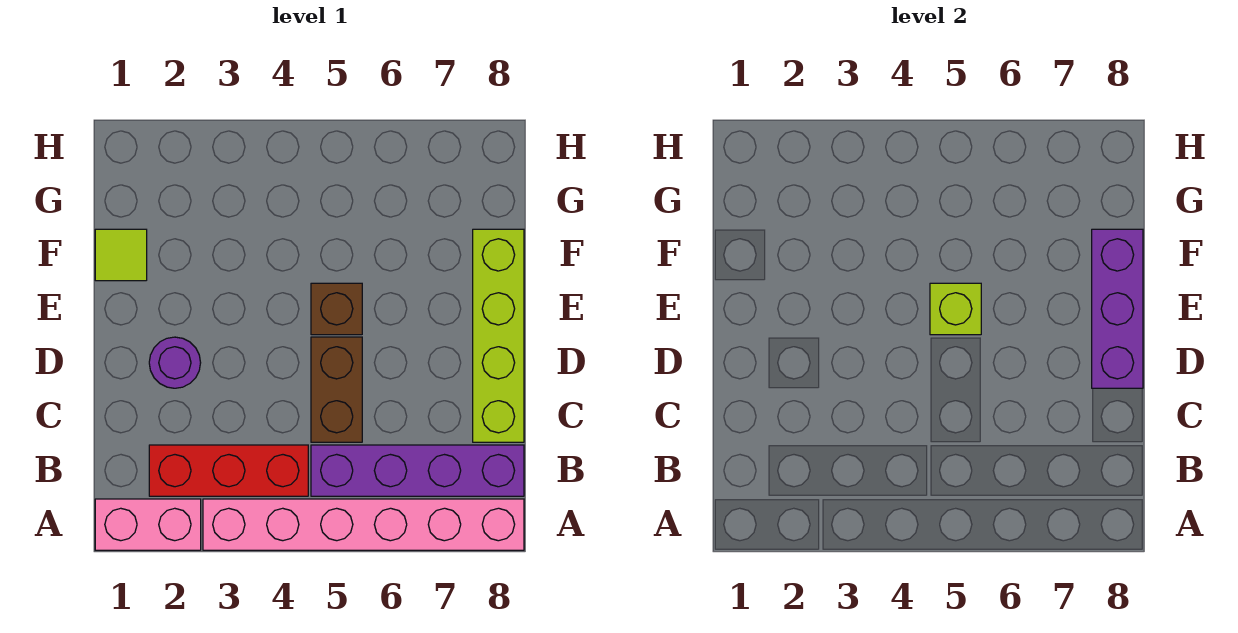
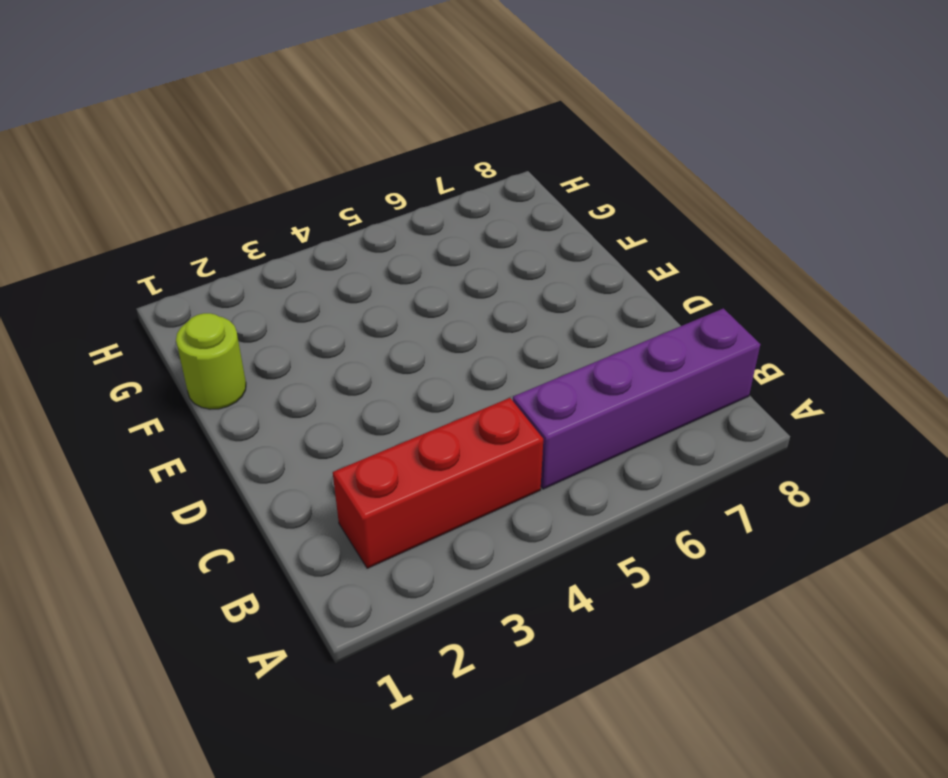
lime round brick F1 level 1 -> lime tile F1 level 1
none -> pink brick A1:A2 level 1
none -> pink brick A3:A8 level 1

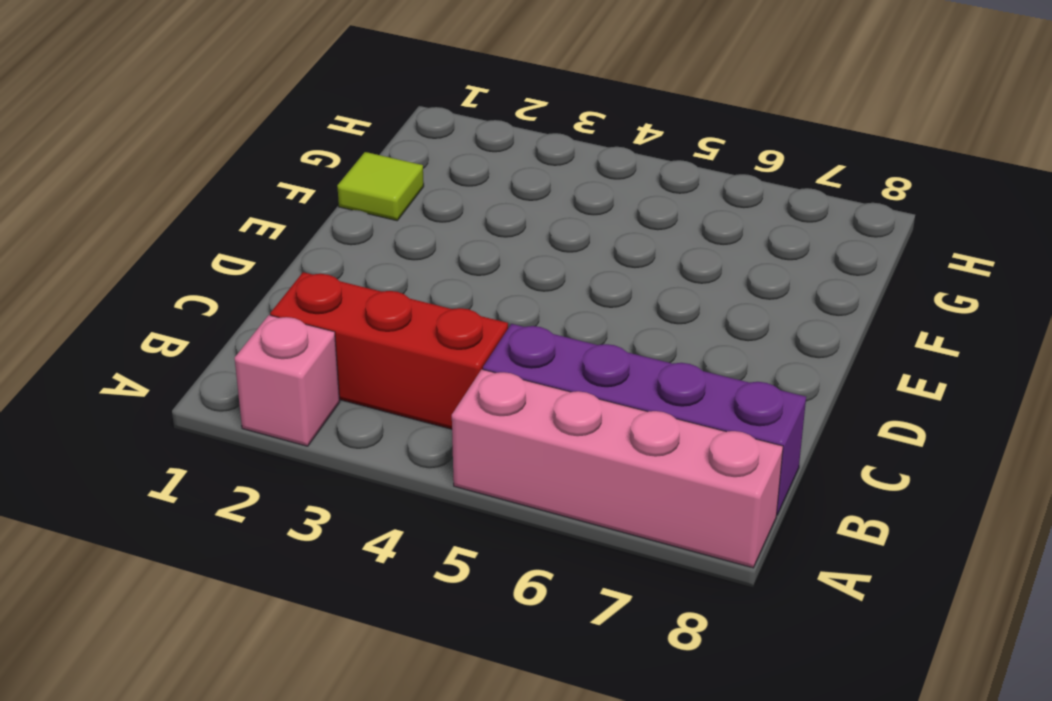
pink brick A2 level 1 -> pink brick A1:A2 level 1
pink brick A5:A8 level 1 -> pink brick A3:A8 level 1
none -> brown brick C5:D5 level 1
none -> lime brick C8:F8 level 1

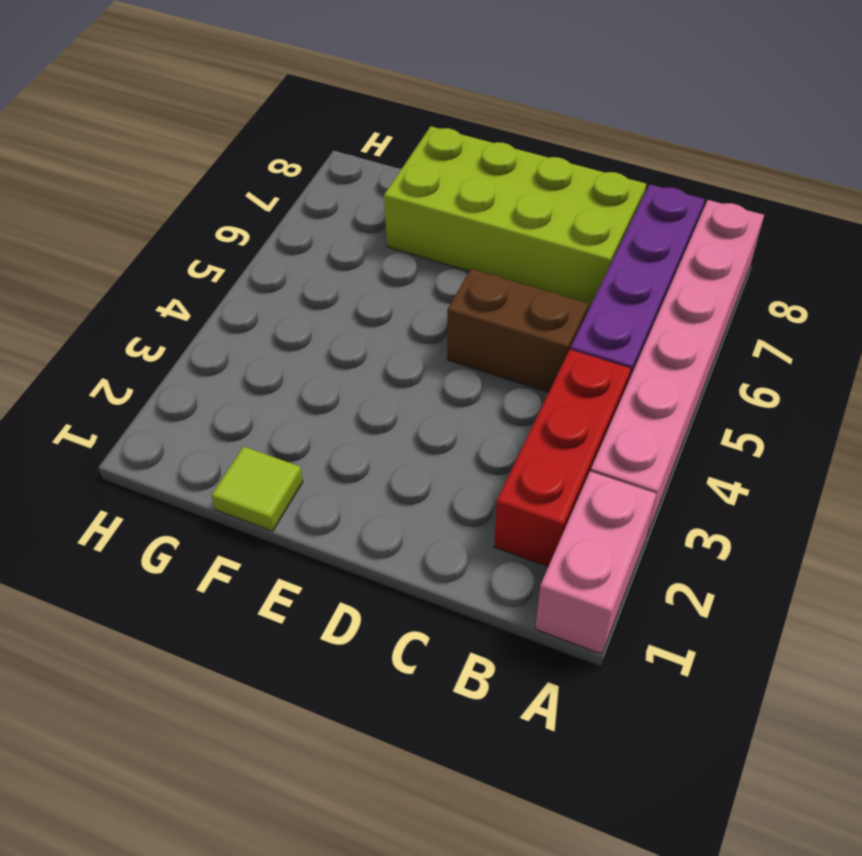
lime brick C7:F8 level 1 -> lime brick C8:F8 level 1
none -> purple round brick D2 level 1
none -> brown brick E5 level 1

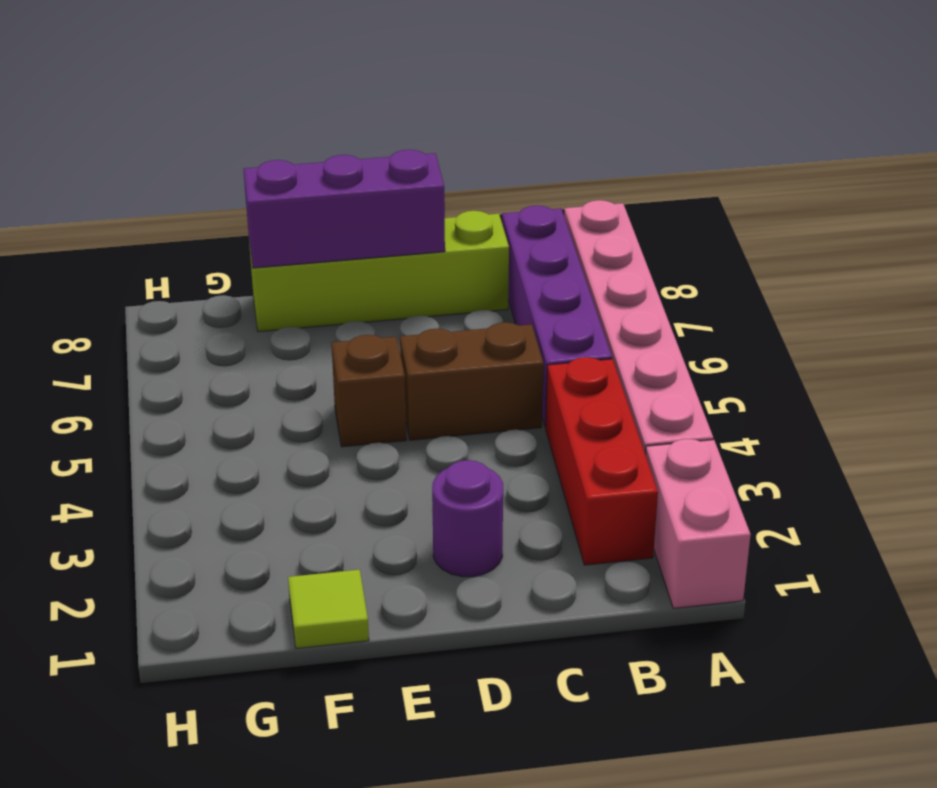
none -> lime brick E5 level 2

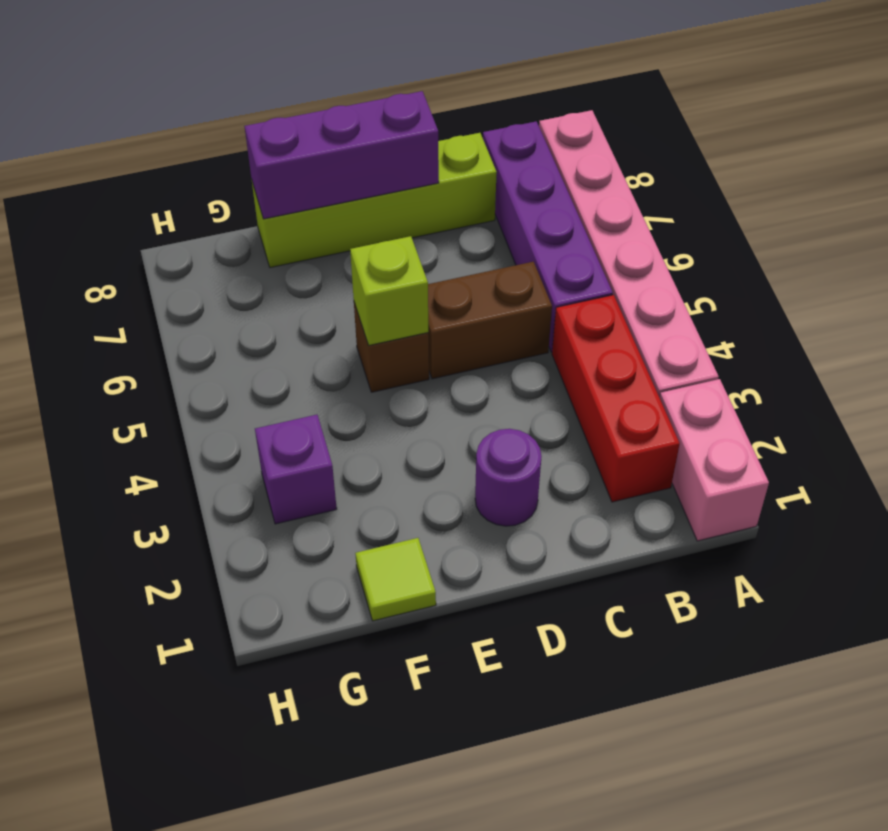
purple brick G3 level 1 -> none

